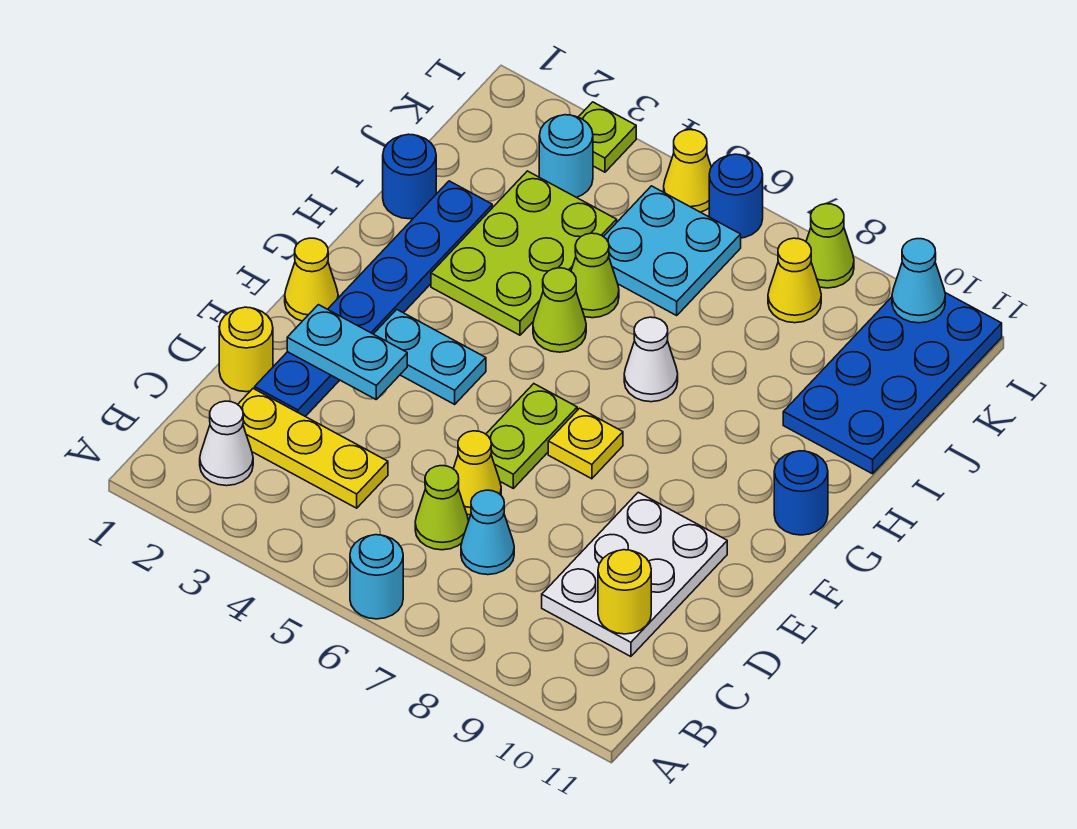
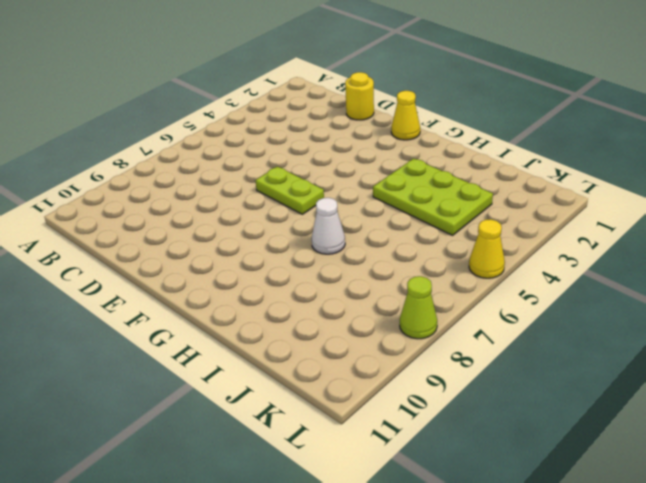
none -> cyan round brick A6 level 1
none -> white cone B2 level 1
none -> yellow plate C2:C4 level 1
none -> lime cone C6 level 1

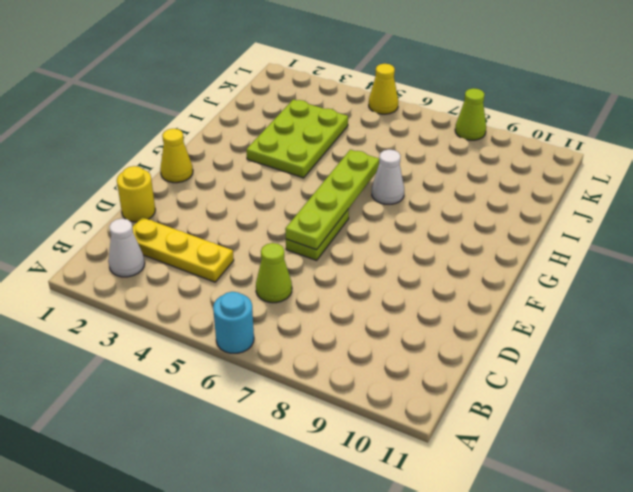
lime plate E6:H6 level 2 -> none
none -> cyan cone C7 level 1
none -> white plate C9:E10 level 1
none -> blue plate D2:I2 level 1
none -> yellow cone D6 level 1

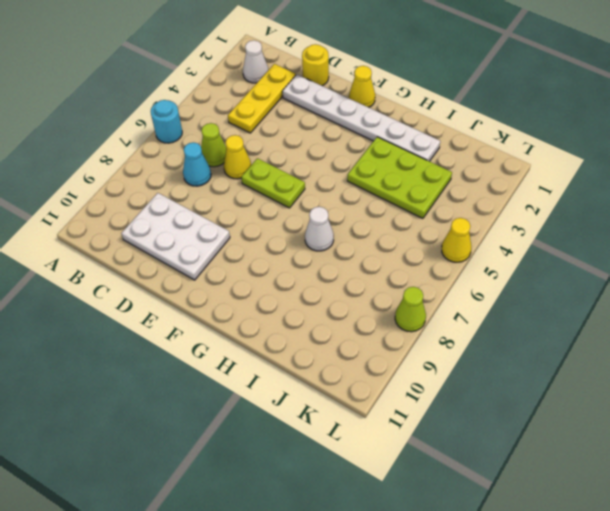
white plate D2:I2 level 1 -> blue plate D2:I2 level 1
none -> cyan plate F3:F4 level 1
none -> yellow plate F7 level 1
none -> blue round brick G11 level 1
none -> lime cone H5 level 1

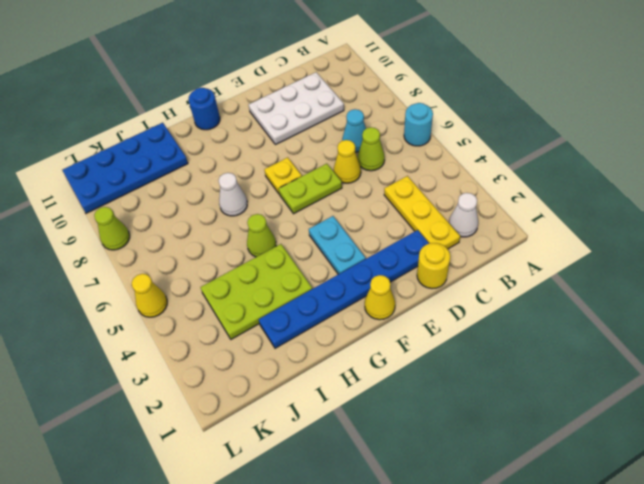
none -> blue round brick I1 level 1
none -> lime cone I5 level 1
none -> cyan plate J5:K6 level 1
none -> cyan round brick K3 level 1

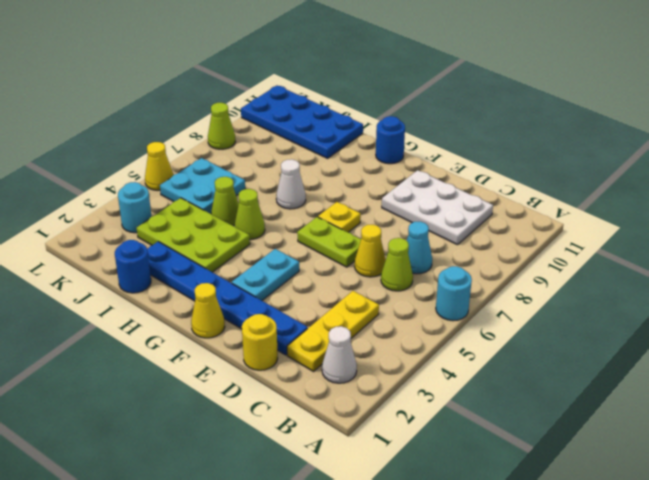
none -> yellow cone K8 level 1
none -> lime plate L3 level 1
none -> blue round brick L6 level 1
none -> yellow round brick C10 level 2

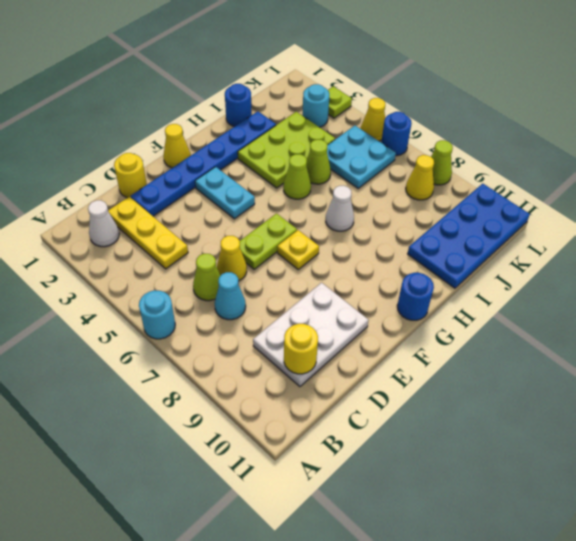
none -> cyan plate E2:E3 level 2
none -> cyan cone L10 level 2

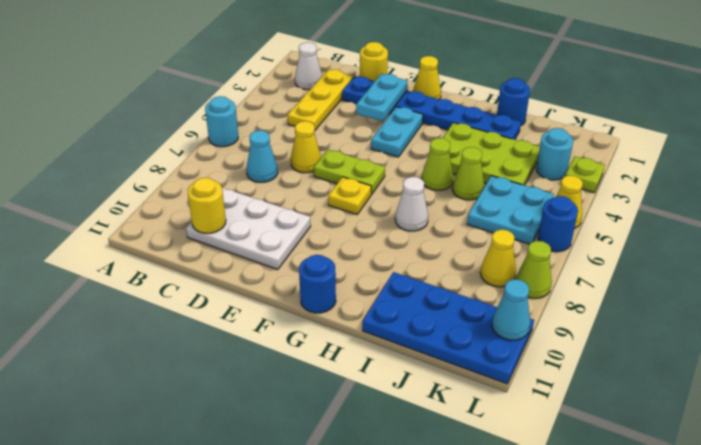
none -> lime cone C6 level 1

